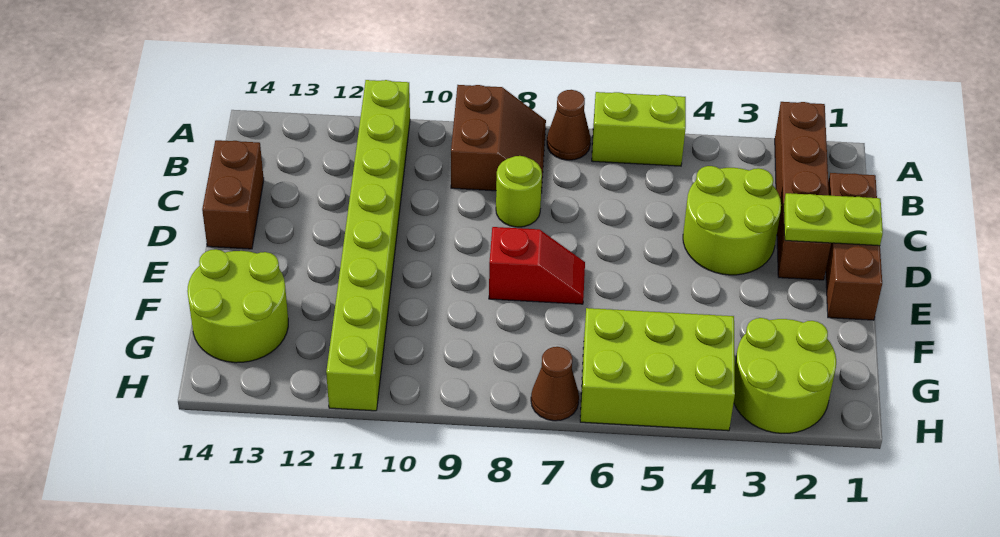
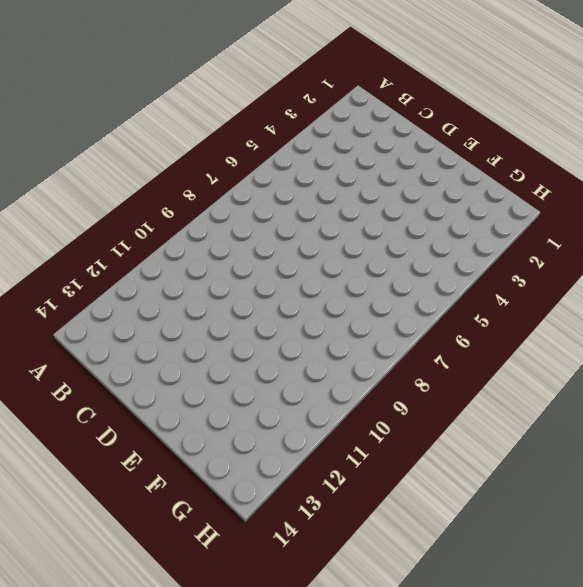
none -> brown brick A2:D2 level 1
none -> lime brick A5:A6 level 1
none -> brown cone A7 level 1

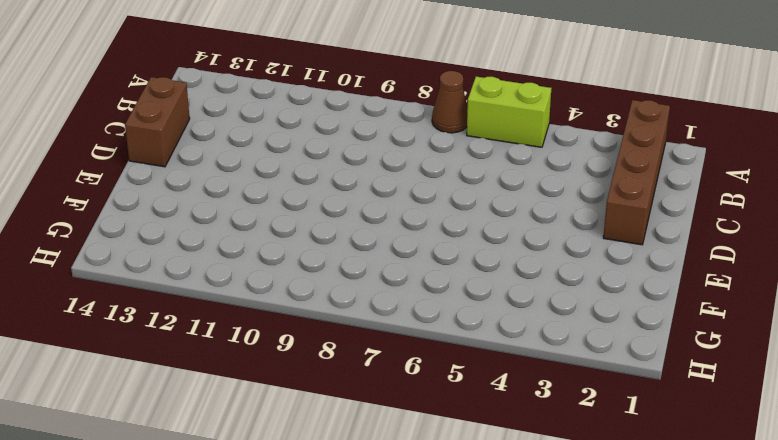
none -> brown slope A8:B9 level 1 top 9
none -> lime brick A11:H11 level 1
none -> brown brick C1:E1 level 1

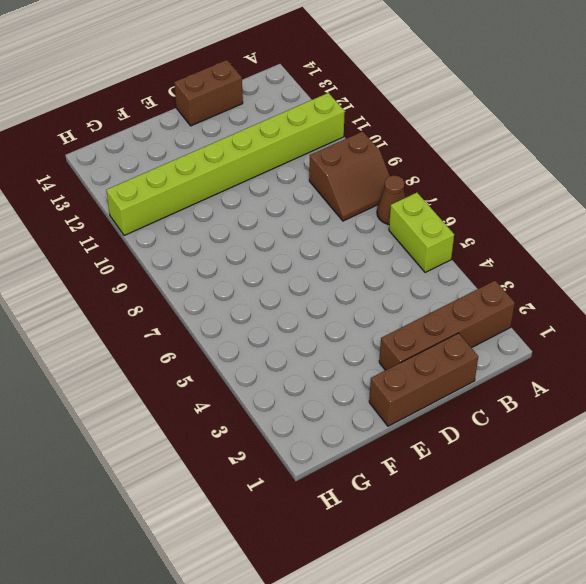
none -> lime round brick C3:D4 level 1
none -> lime round brick C8 level 1
none -> red slope E7:E8 level 1 top 8

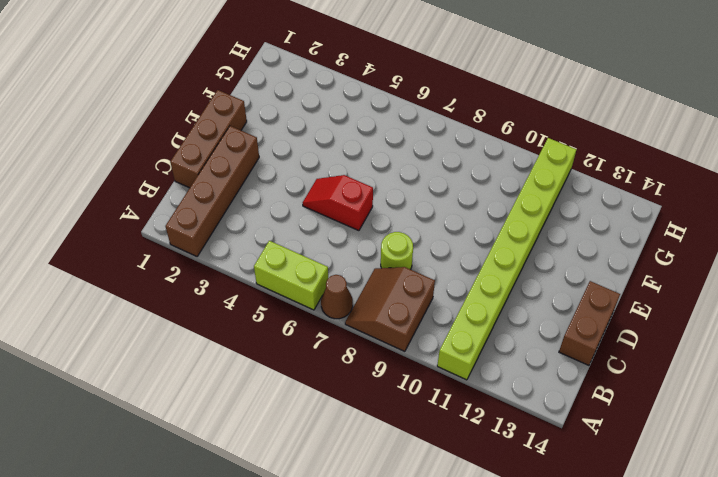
red slope D5:D6 level 1 top 6 -> red slope E7:E8 level 1 top 8
none -> lime round brick C3:D4 level 1
none -> lime round brick F13:G14 level 1
none -> lime round brick G2:H3 level 1

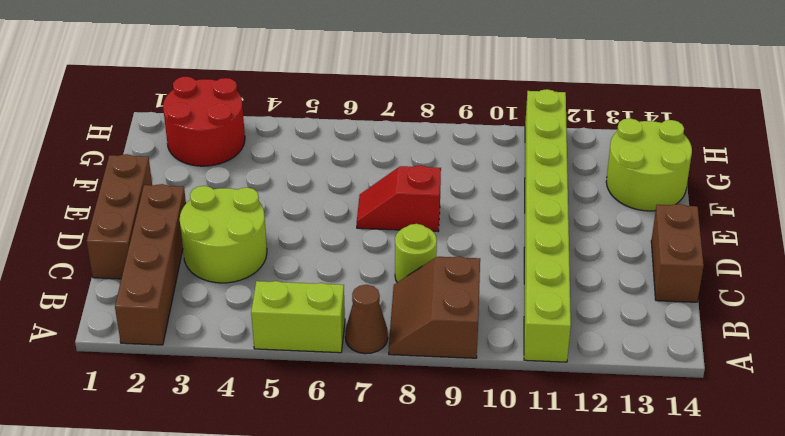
red round brick G2:H3 level 1 -> lime round brick G2:H3 level 1
none -> lime brick G4:H6 level 1
none -> brown cone H7 level 1
none -> lime plate D1:D2 level 2

